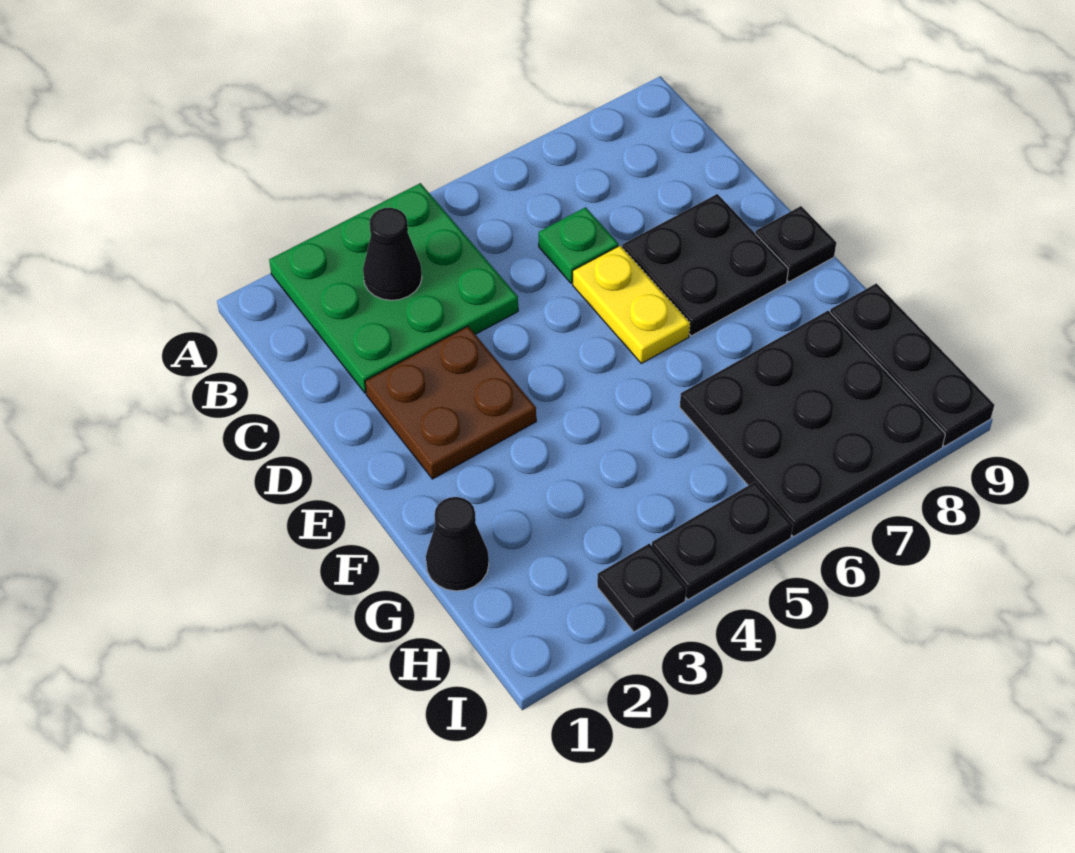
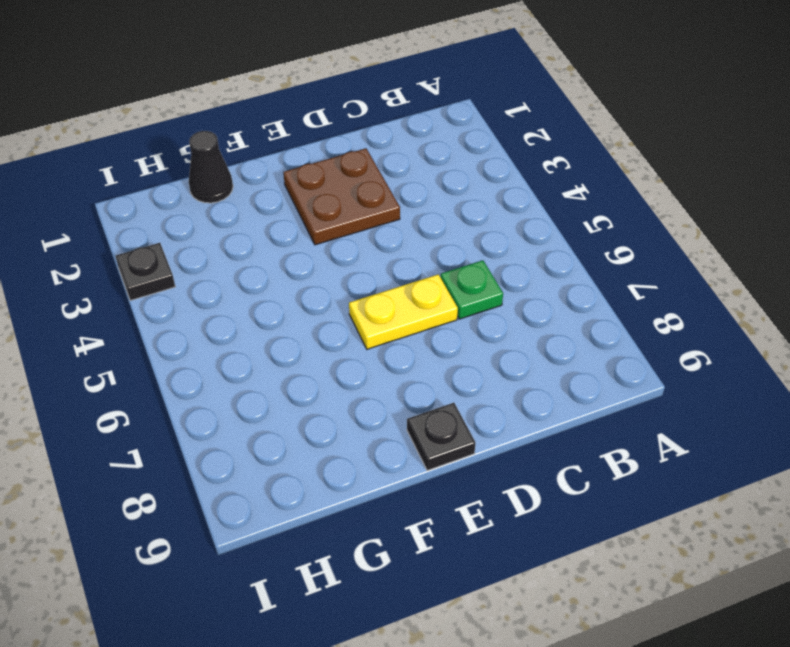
none -> green plate A2:C4 level 1
none -> black plate D7:E8 level 1
none -> black plate G6:I8 level 1

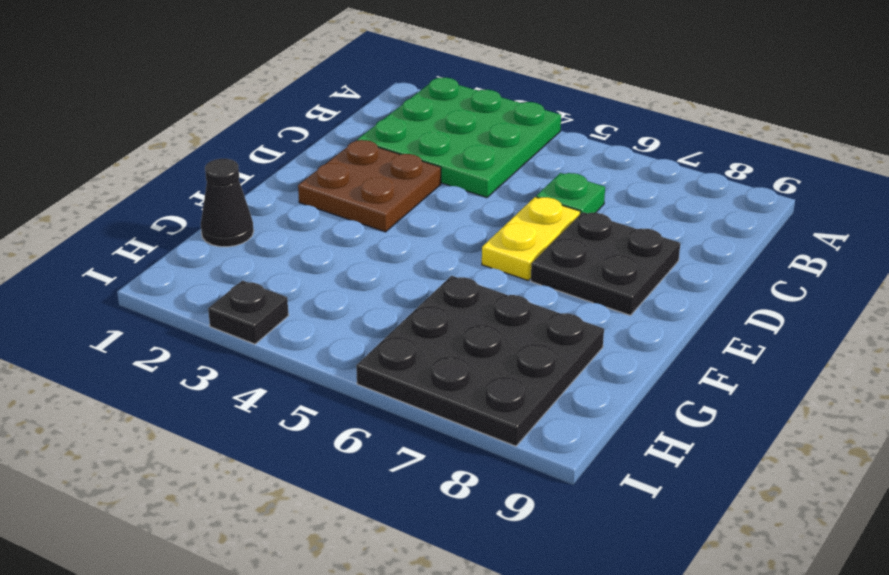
none -> black plate E9 level 1
none -> black plate G9:I9 level 1
none -> black plate I4:I5 level 1

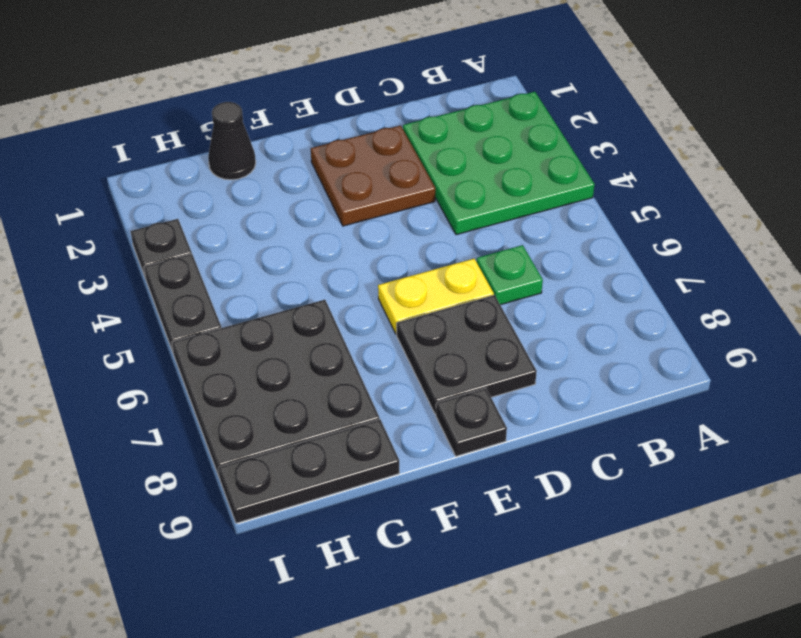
none -> black cone B3 level 2

